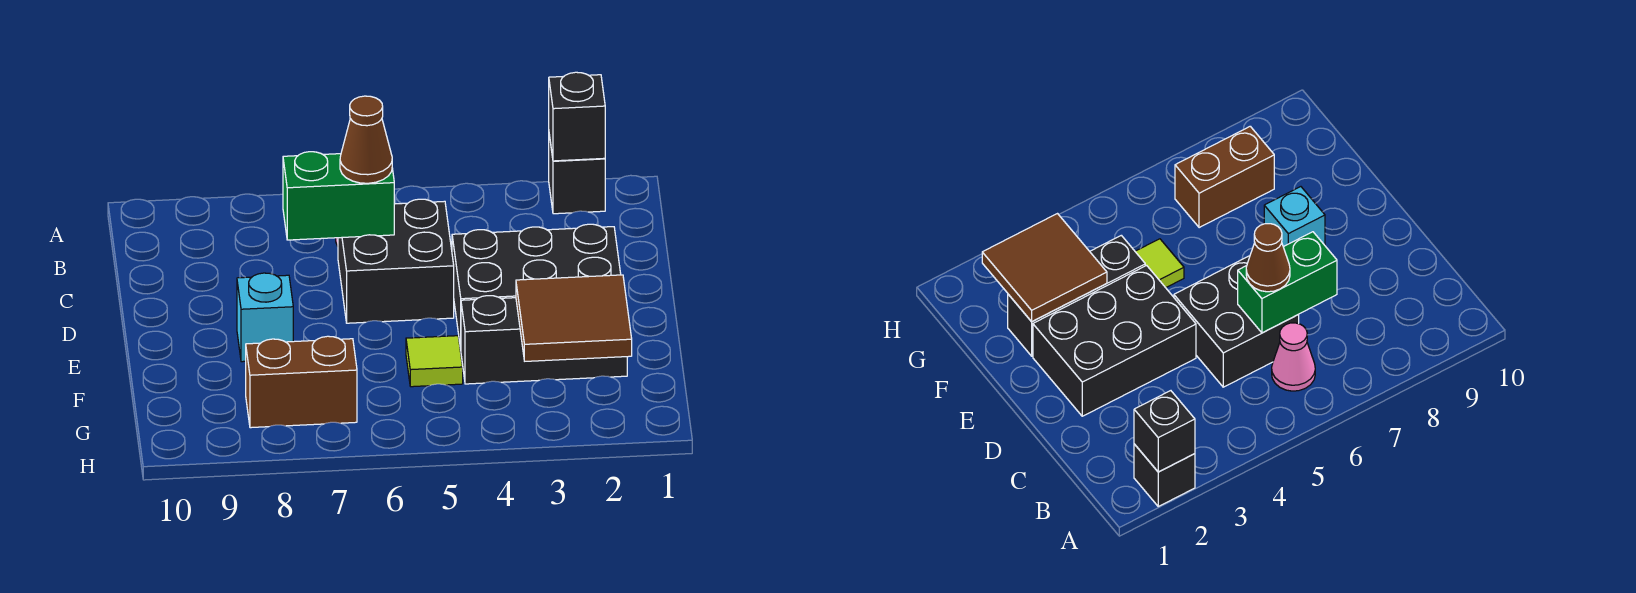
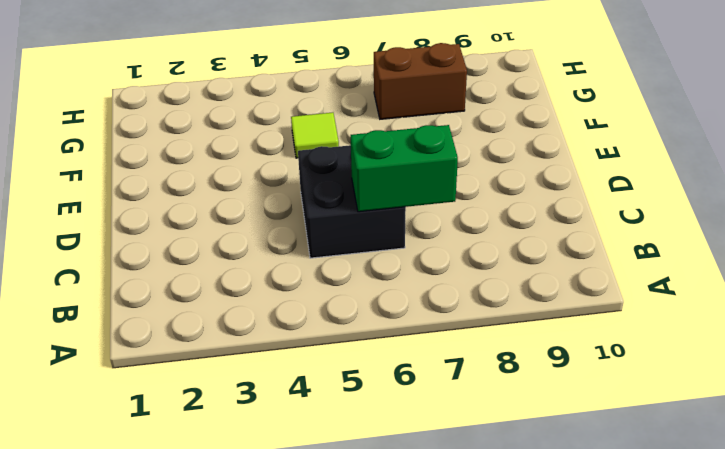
none -> black brick A2 level 1
none -> pink cone B6 level 1
none -> black brick D2:E4 level 1

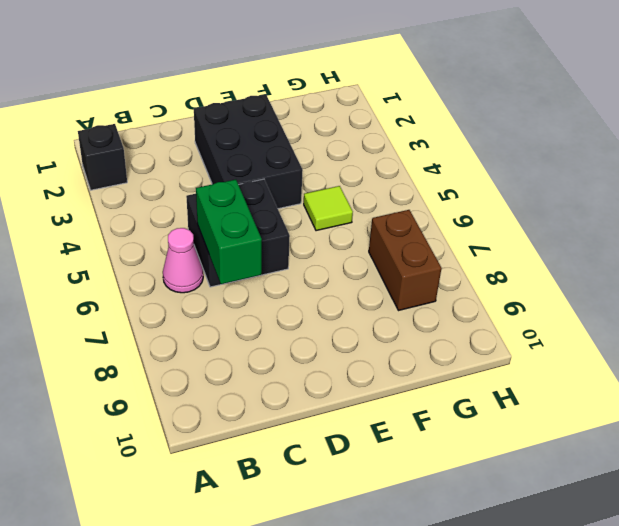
none -> cyan brick E8 level 1
none -> black brick F2:F4 level 1
none -> black brick A2 level 2

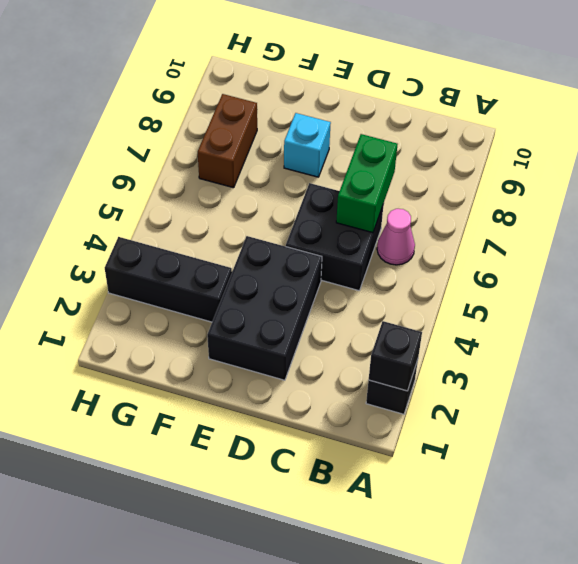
black brick F3:H3 level 1 -> black brick F2:F4 level 1
none -> lime tile F5 level 1
none -> brown tile F2:G3 level 2
none -> brown cone C6 level 3

